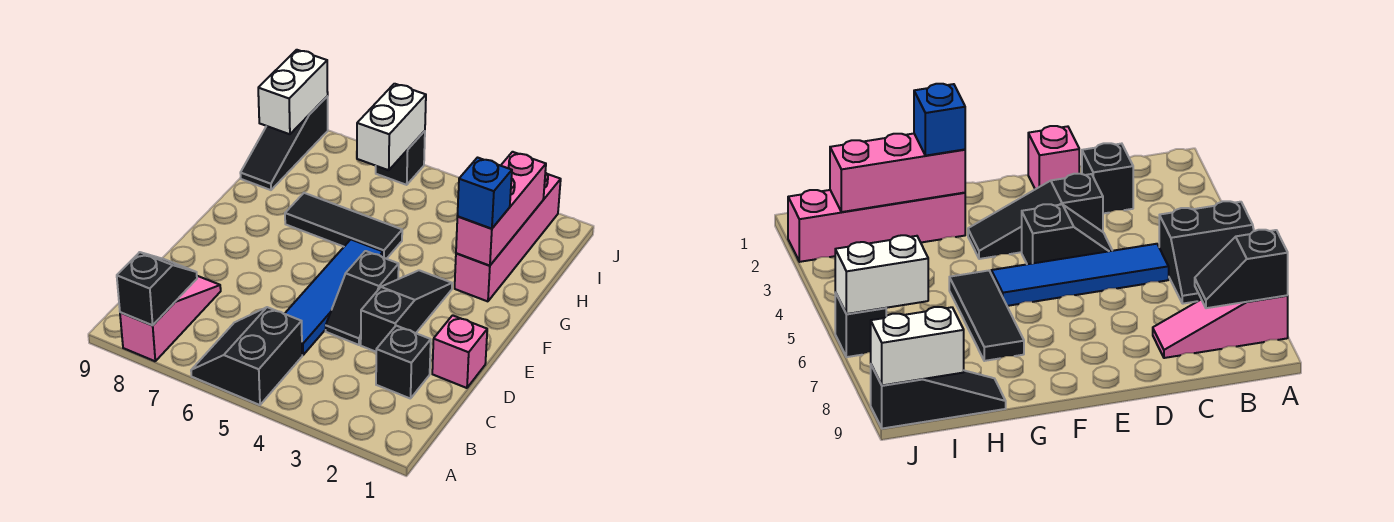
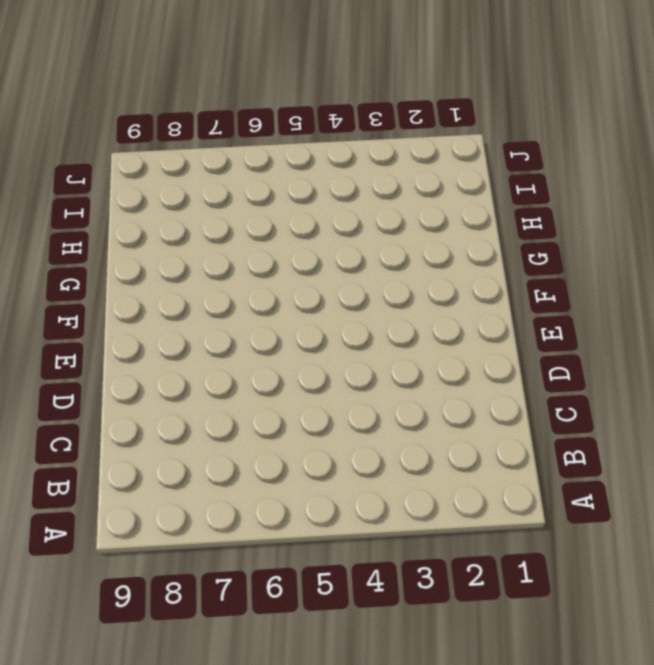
none -> black slope A5:B6 level 1 top 5
none -> pink slope A8:C8 level 1 top A
none -> black brick C2 level 1

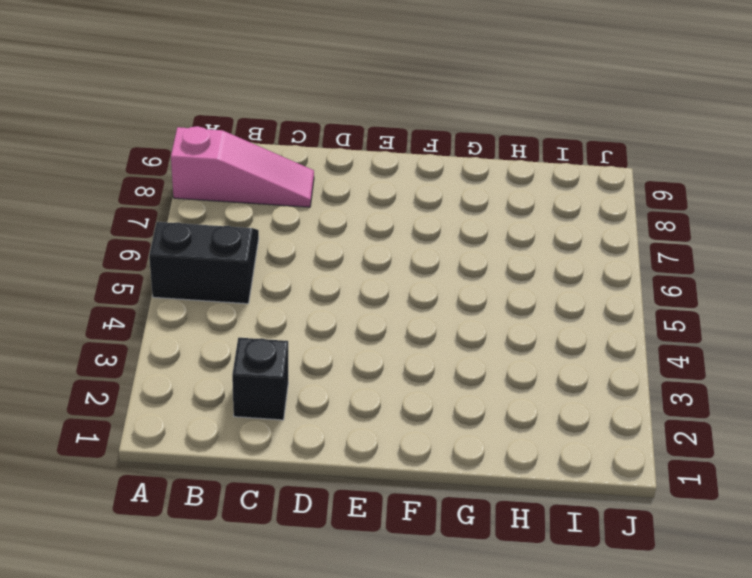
none -> blue tile C5:F5 level 1
none -> pink brick D1 level 1
none -> black slope D3:F3 level 1 top D

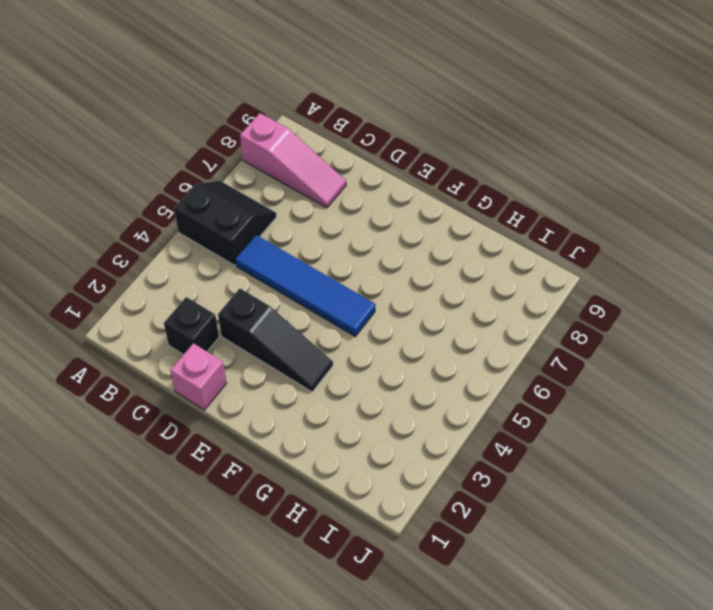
none -> black slope D4:E4 level 1 top E
none -> pink brick G2:J2 level 1
none -> black tile G5:G7 level 1

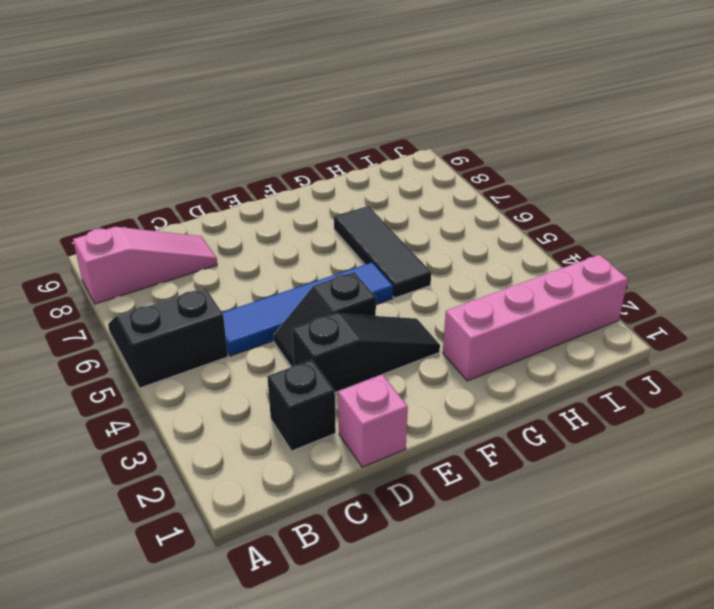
none -> black slope H9:J9 level 1 top J
none -> black brick J6 level 1
none -> black slope A8:B8 level 2 top A

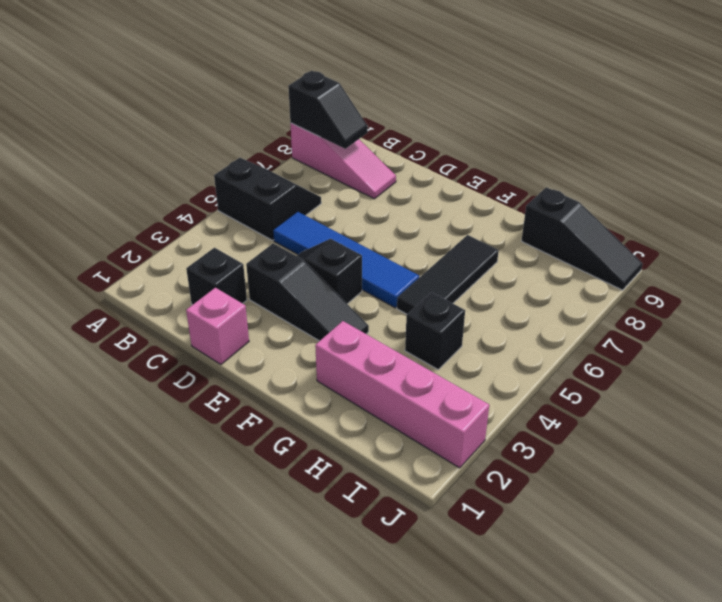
black brick H4 level 1 -> black brick J6 level 1
black slope H9:J9 level 1 top H -> black slope H9:J9 level 1 top J
none -> pink brick G2:I2 level 2
none -> white brick I6:J6 level 2
none -> white brick I9:J9 level 2

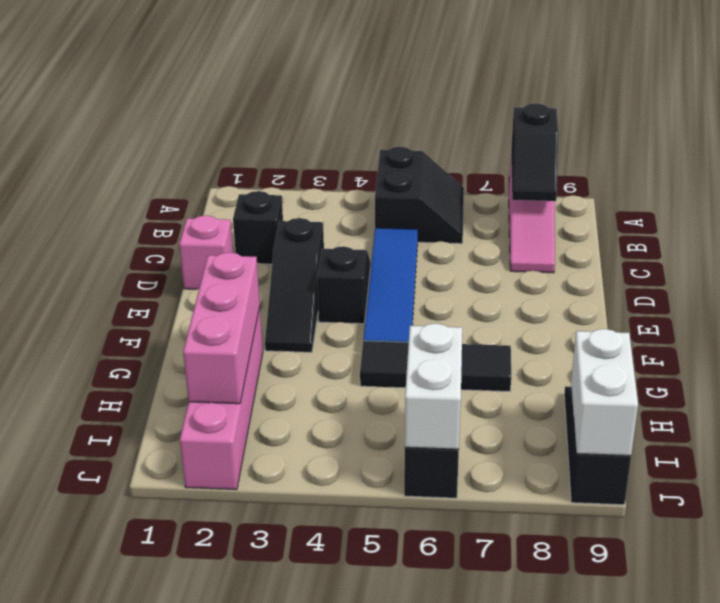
none -> blue brick G2 level 3

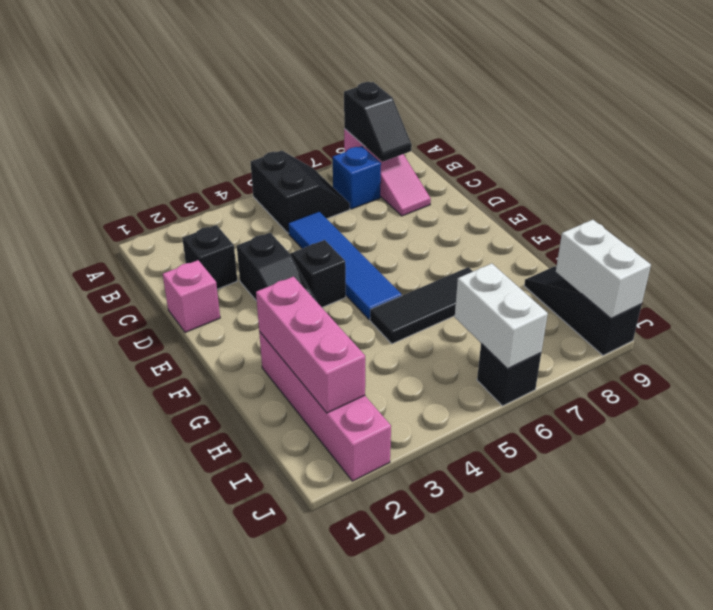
blue brick B7 level 1 -> blue brick G2 level 3

